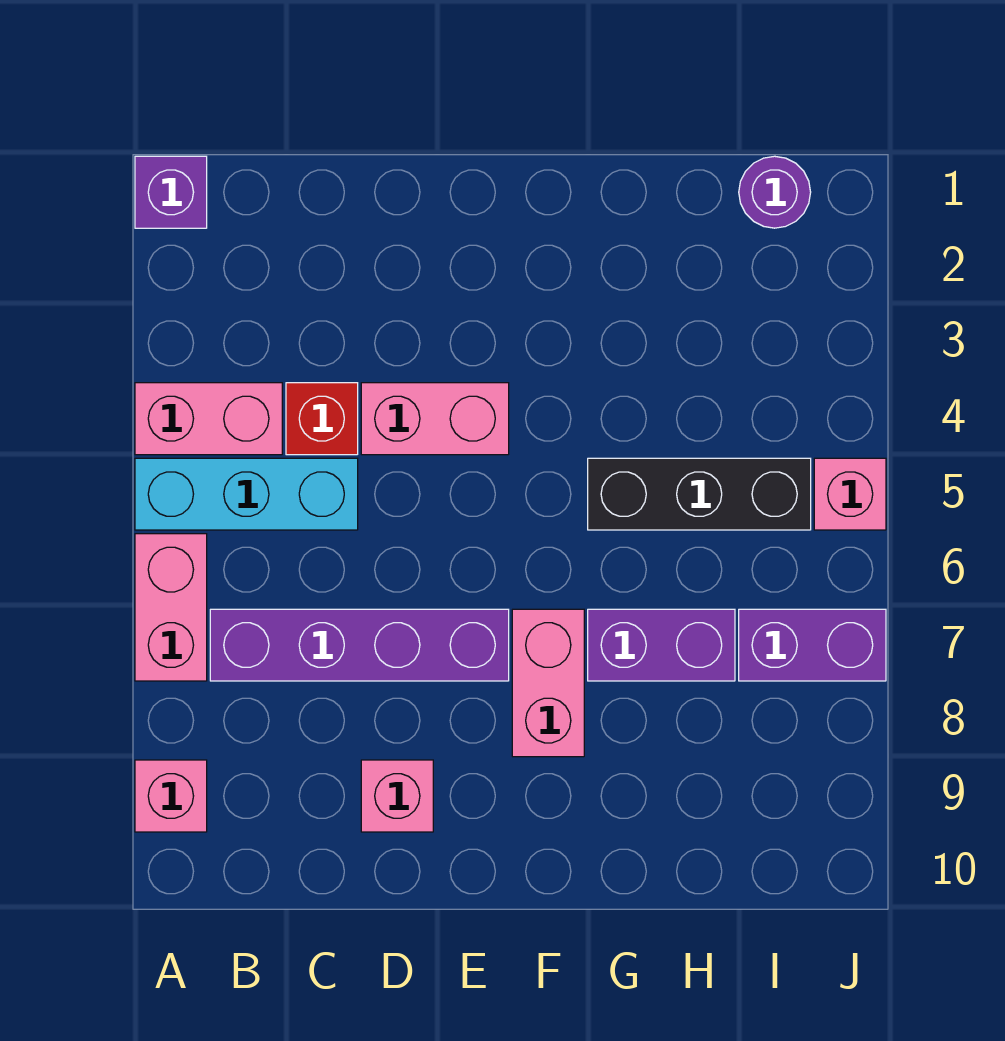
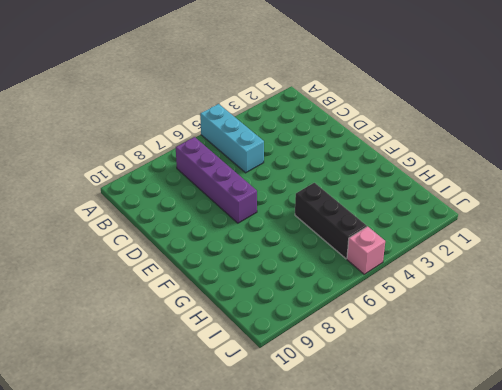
none -> purple brick A1 level 1
none -> pink brick A4:B4 level 1
none -> pink brick A6:A7 level 1

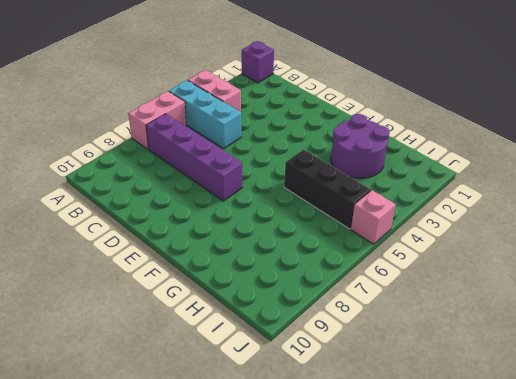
purple round brick G2:H3 level 1 -> none
none -> pink brick A9 level 1
none -> red brick C4 level 1
none -> pink brick D4:E4 level 1

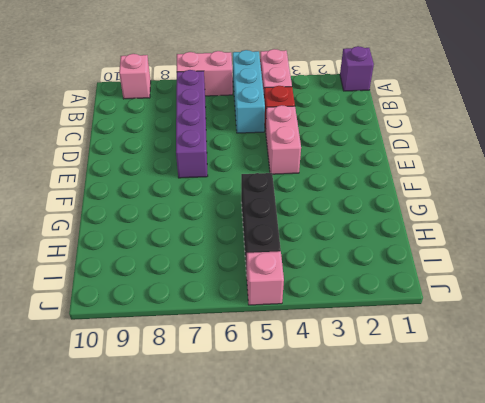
none -> pink brick D9 level 1
none -> pink brick F7:F8 level 1
none -> purple brick G7:H7 level 1

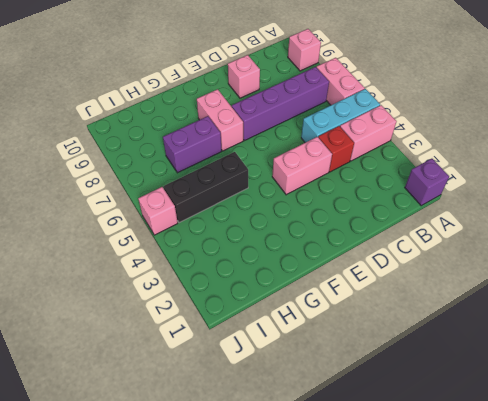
none -> purple round brick I1 level 1
none -> purple brick I7:J7 level 1

